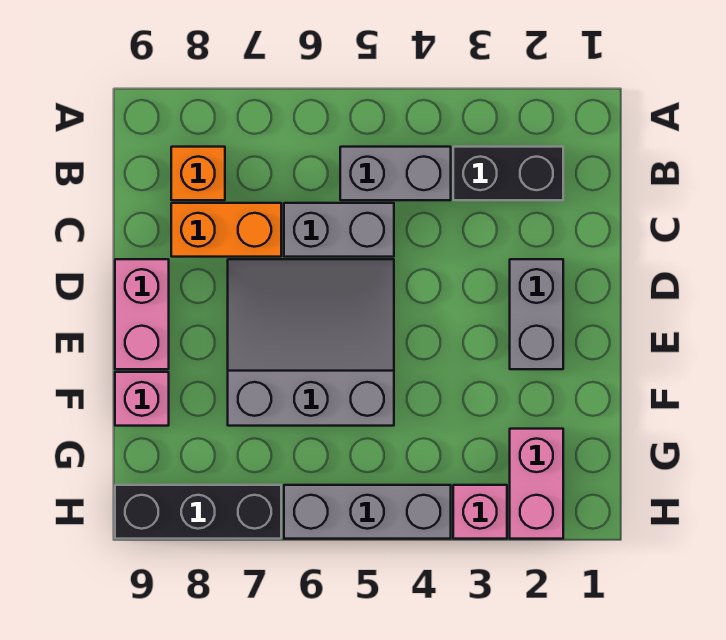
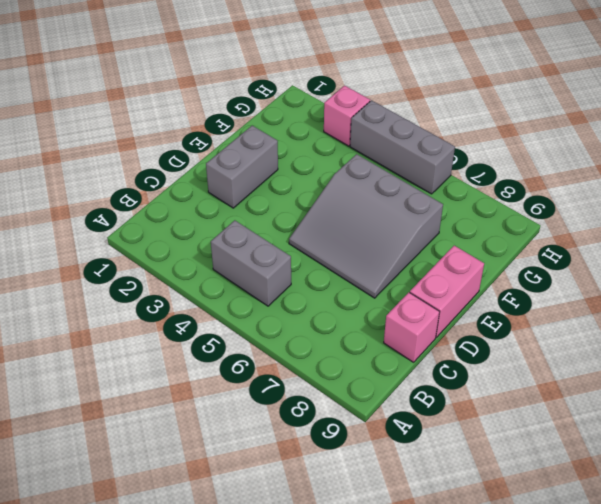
pink brick C9 level 1 -> pink brick F9 level 1
none -> black brick B2:B3 level 1
none -> orange brick B8 level 1
none -> grey brick C5:C6 level 1

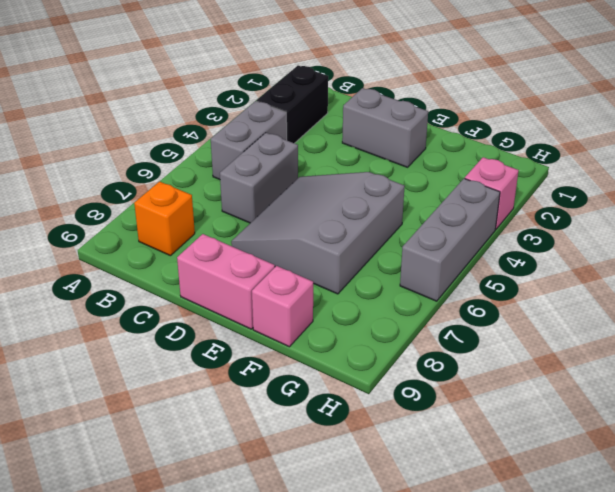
none -> orange brick C7:C8 level 1
none -> pink brick G2:H2 level 1
none -> black brick H7:H9 level 1

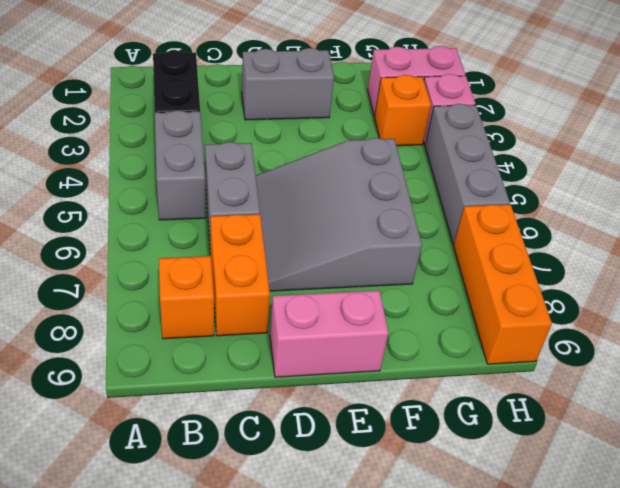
orange brick G3 level 1 -> none
orange brick H7:H9 level 1 -> black brick H7:H9 level 1
none -> pink brick F9 level 1

